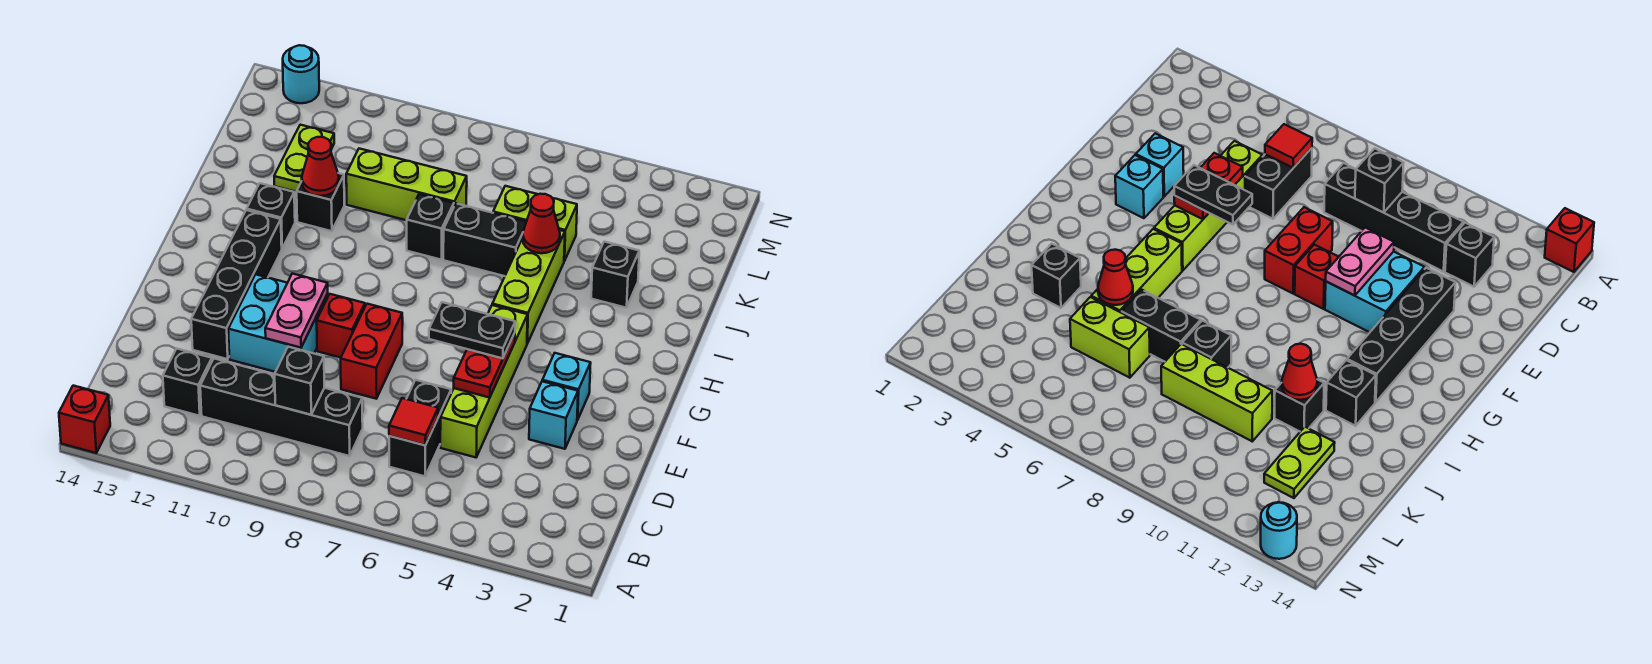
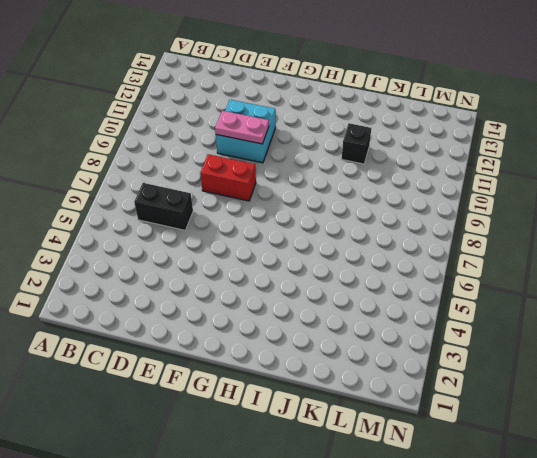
none -> red brick A14 level 1
none -> black brick C8:C11 level 1
none -> black brick C12 level 1

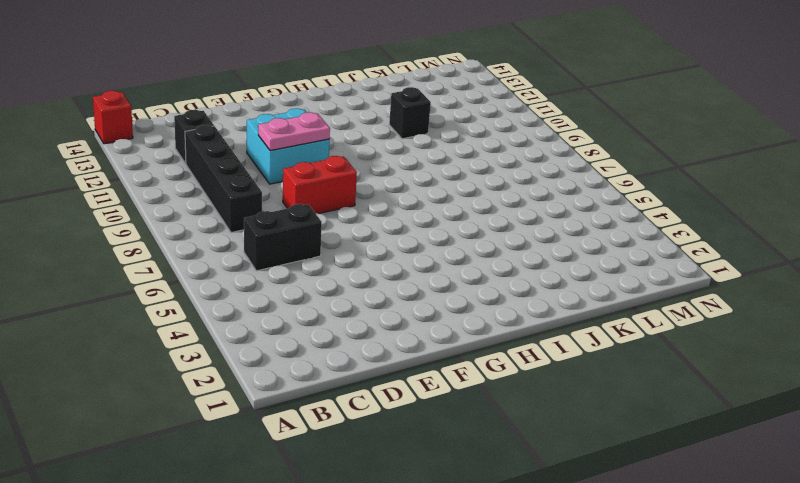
none -> lime brick D5:G5 level 1
none -> cyan brick E3 level 1
none -> black brick E12:H12 level 1

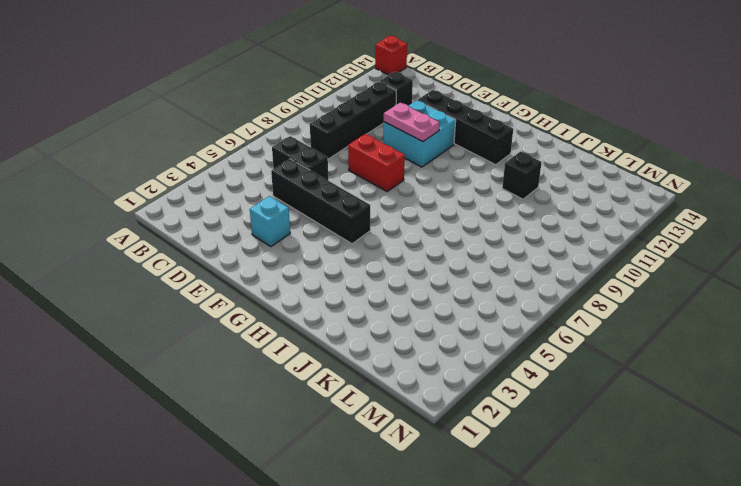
black brick D5:G5 level 1 -> lime brick D5:G5 level 1
none -> cyan brick F3 level 1
none -> red brick F9 level 1
none -> lime brick H5:J5 level 1

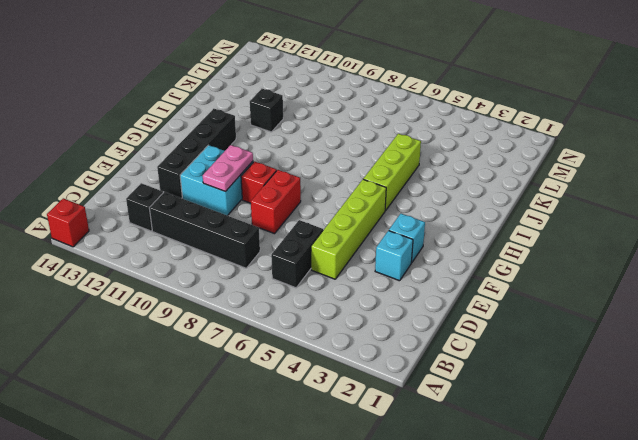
none -> black brick I12 level 1
none -> black brick J3 level 1
none -> black brick J6:J7 level 1

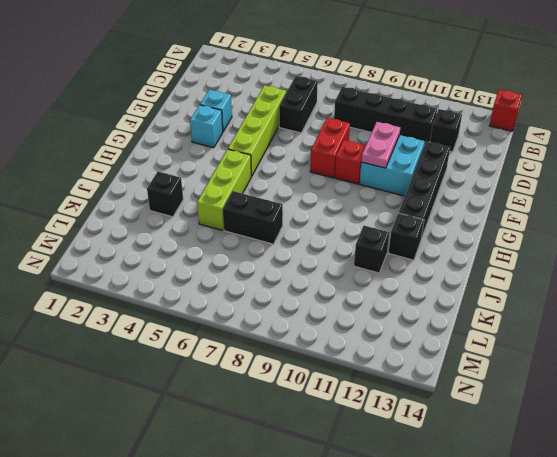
none -> black brick J8 level 1
none -> lime brick K5:K6 level 1
none -> lime brick K8:K10 level 1

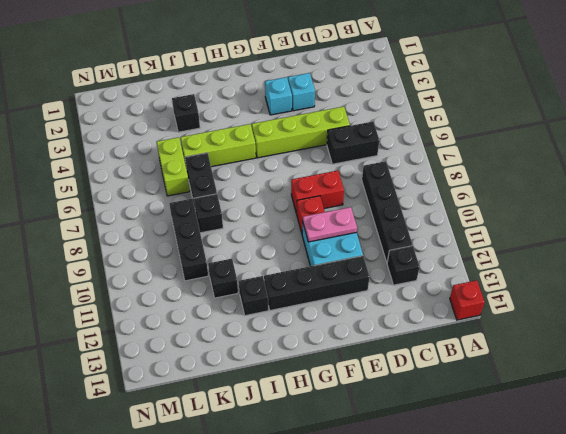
black brick K8:K10 level 1 -> lime brick K8:K10 level 1
none -> lime plate K12:L12 level 1
none -> cyan round brick N13 level 1
none -> red tile C6 level 2

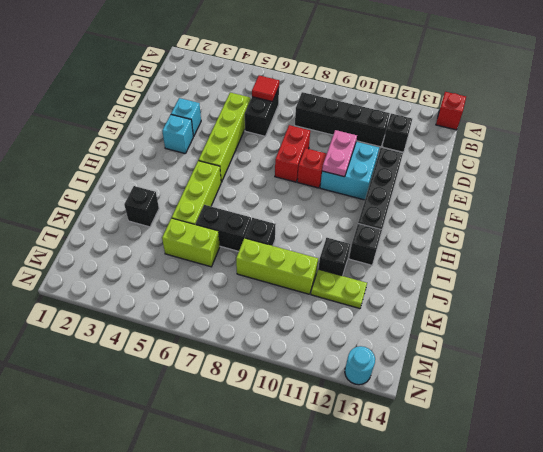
lime plate K11:K12 level 1 -> lime plate K12:L12 level 1
none -> black brick C9 level 2
none -> red plate E5:F5 level 2
none -> red cone J5 level 2

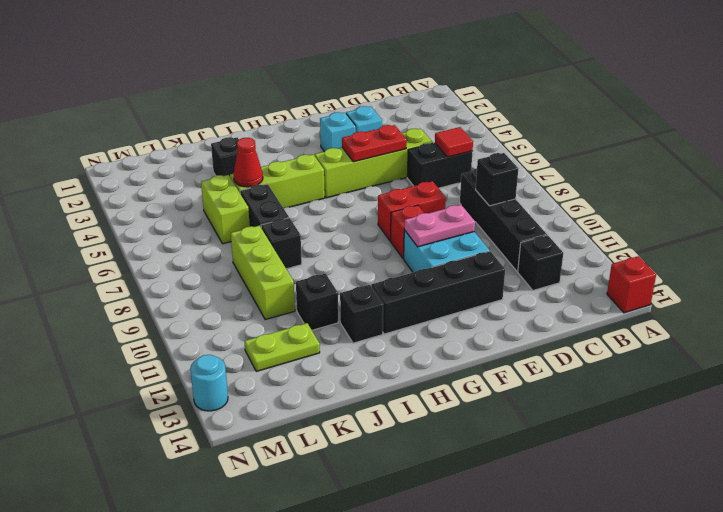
none -> red cone J11 level 2
none -> black plate F5:F6 level 3

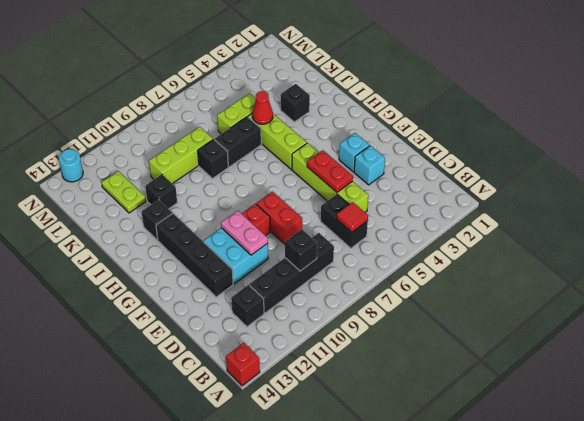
none -> red cone J11 level 2
none -> black plate F5:F6 level 3

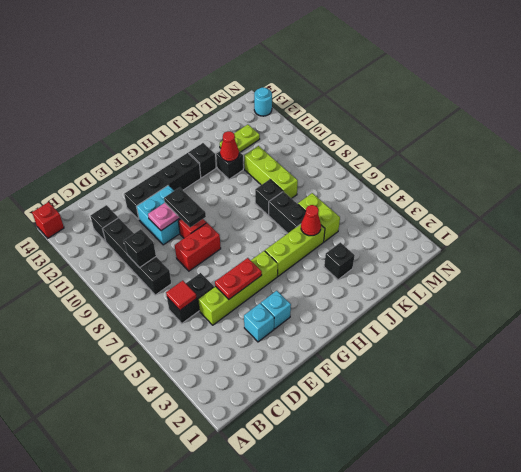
black plate F9:F10 level 3 -> black plate F5:F6 level 3

